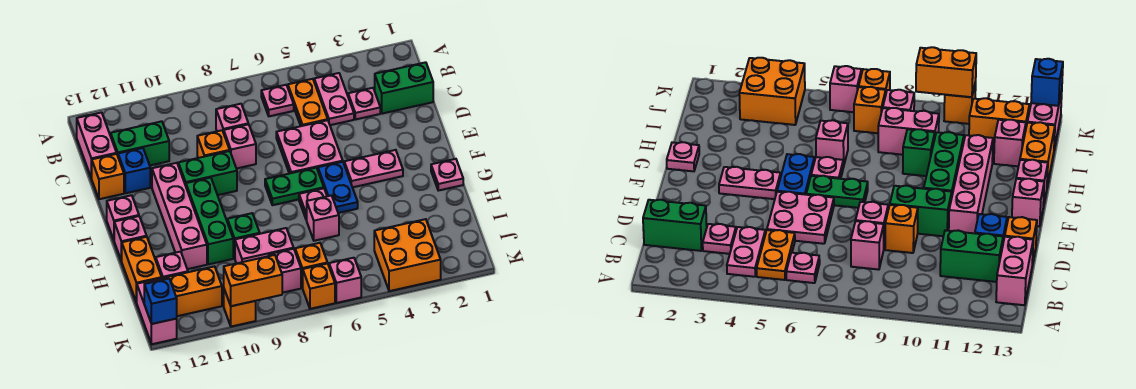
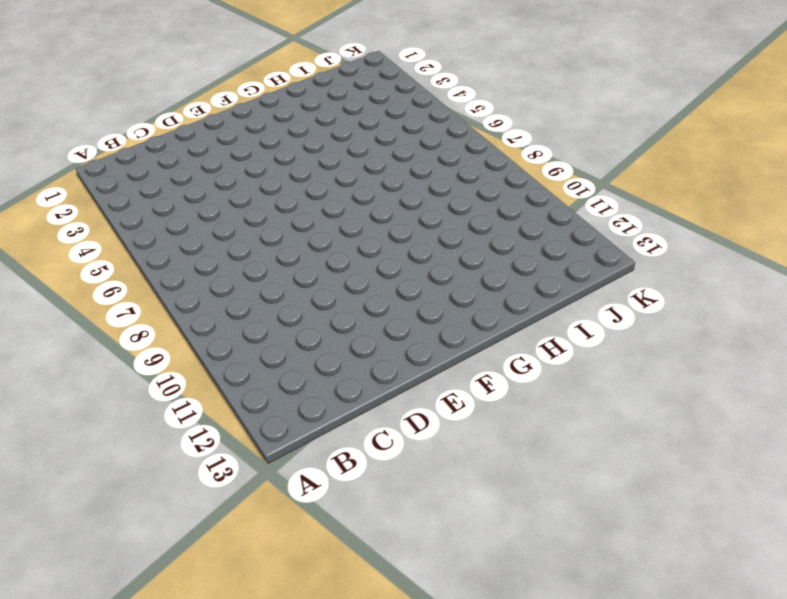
none -> pink plate B4:C4 level 1
none -> orange plate B5:C5 level 1
none -> pink plate B6 level 1
none -> pink brick B13:C13 level 1

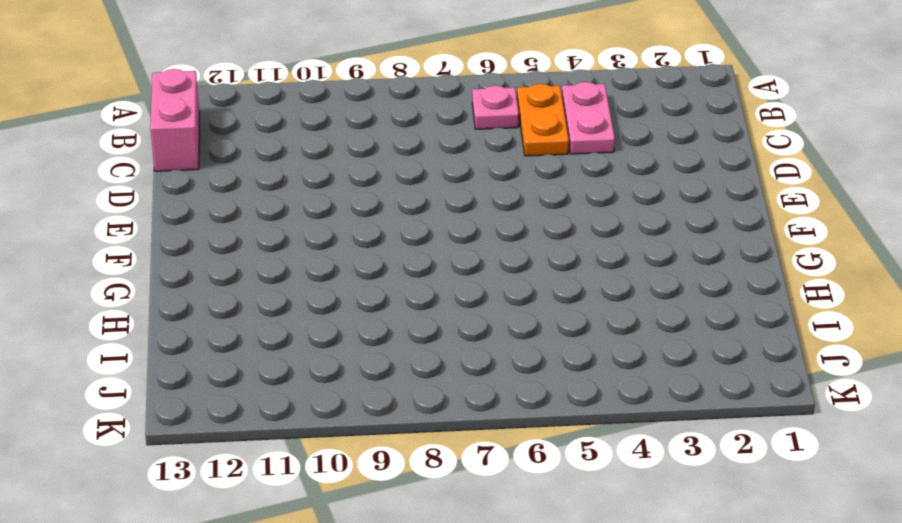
none -> green brick C1:C2 level 1
none -> pink plate C3 level 1
none -> pink brick C8 level 1
none -> green brick C11:C12 level 1

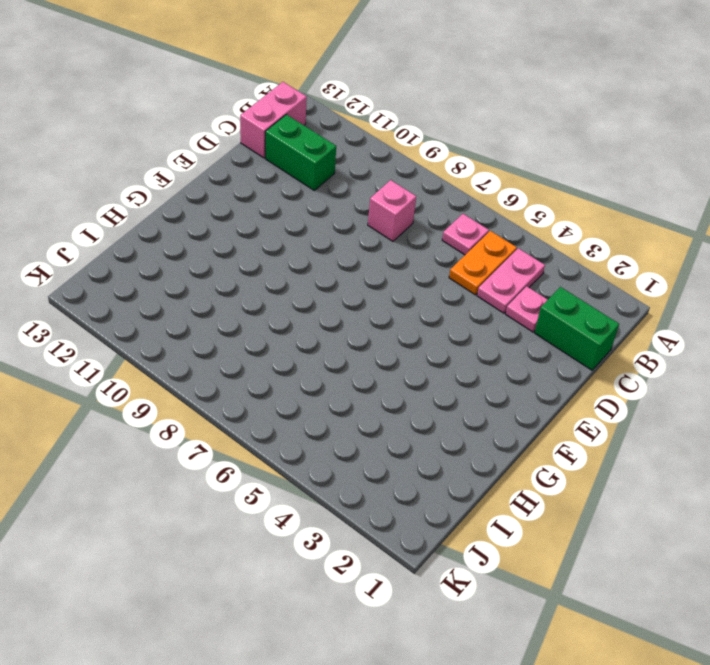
none -> pink plate D5:E6 level 1
none -> pink brick D8 level 1
none -> orange brick D9 level 1
none -> blue brick D12 level 1

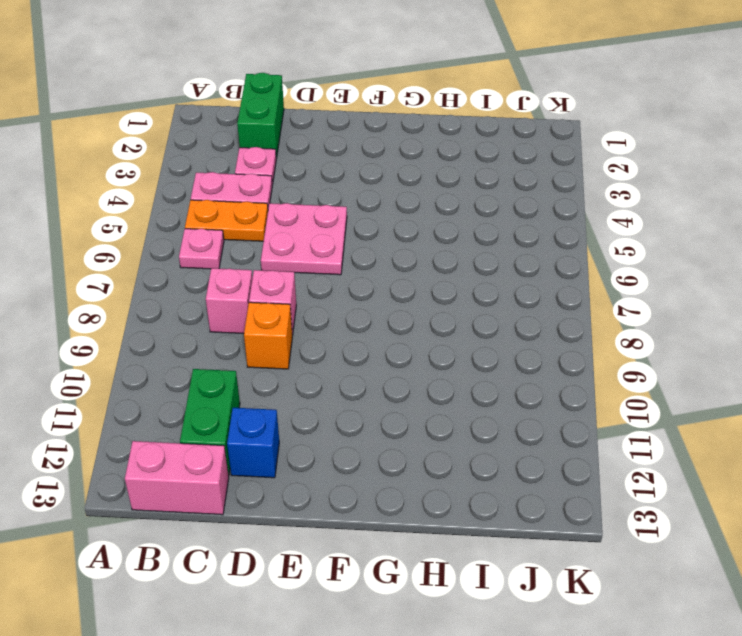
none -> orange brick D13 level 1
none -> green brick E9:E10 level 1
none -> pink brick E11:H11 level 1
none -> pink plate F3:F4 level 1

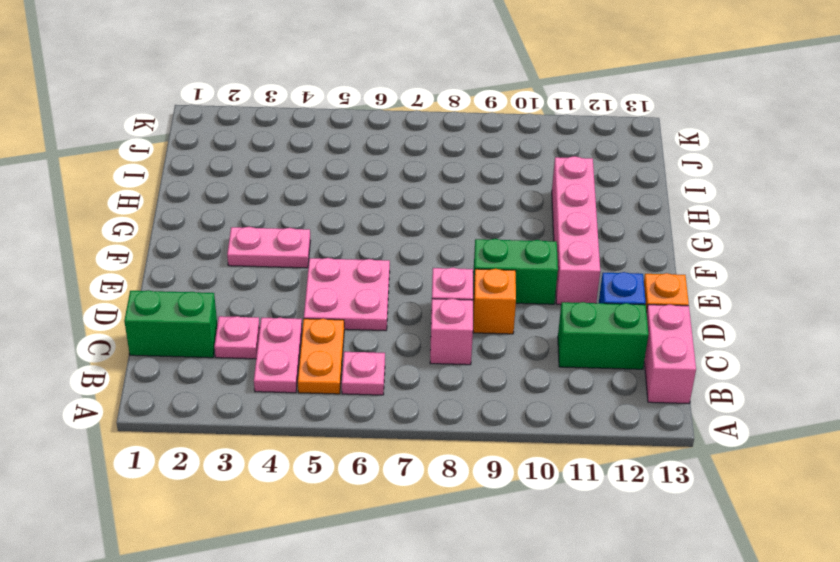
none -> blue plate F5:G5 level 1
none -> green plate F6:F7 level 1
none -> green brick F10:H10 level 1
none -> pink brick F13 level 1

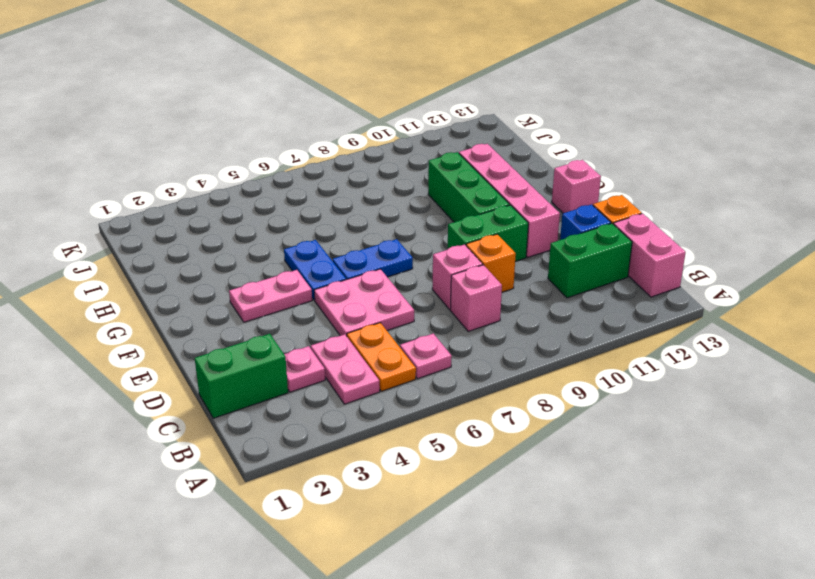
blue plate F6:F7 level 1 -> green plate F6:F7 level 1
none -> pink plate G1 level 1
none -> pink plate G6 level 1
none -> pink brick G13 level 1
none -> pink brick H6 level 1

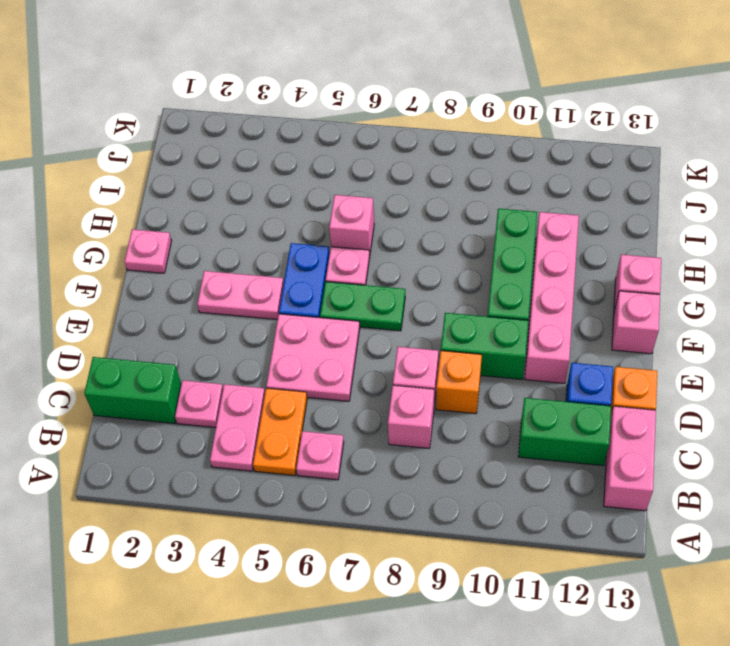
none -> green brick H9 level 1
none -> orange brick H13:I13 level 1
none -> pink brick I8:I9 level 1
none -> pink brick I12 level 1

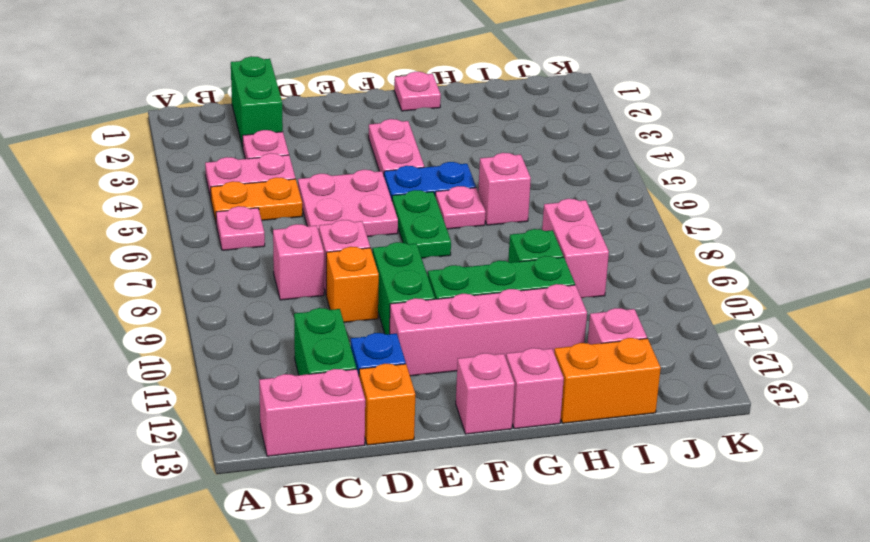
none -> orange brick J3:K4 level 1
none -> orange brick J7 level 1
none -> pink brick J8 level 1
none -> orange brick J11:J12 level 1

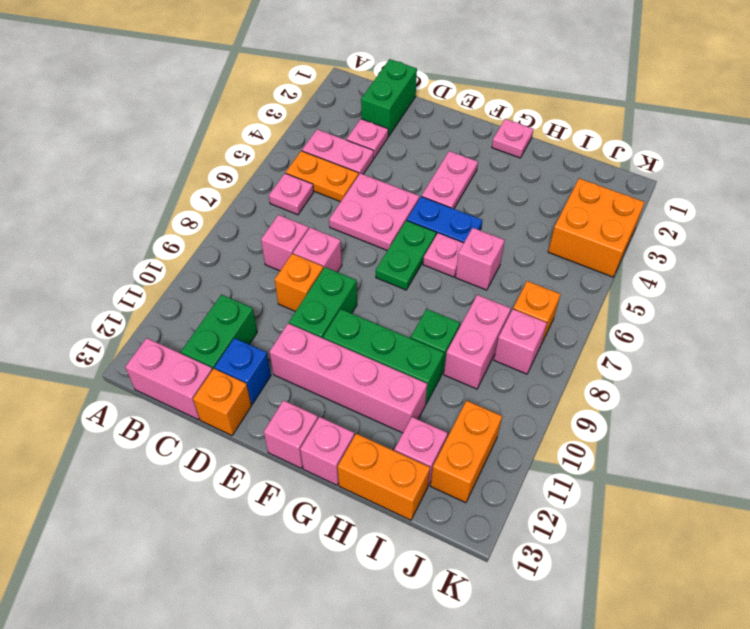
none -> pink brick J13:K13 level 1
none -> pink brick K6 level 1
none -> orange brick K7 level 1
none -> orange brick K10 level 1

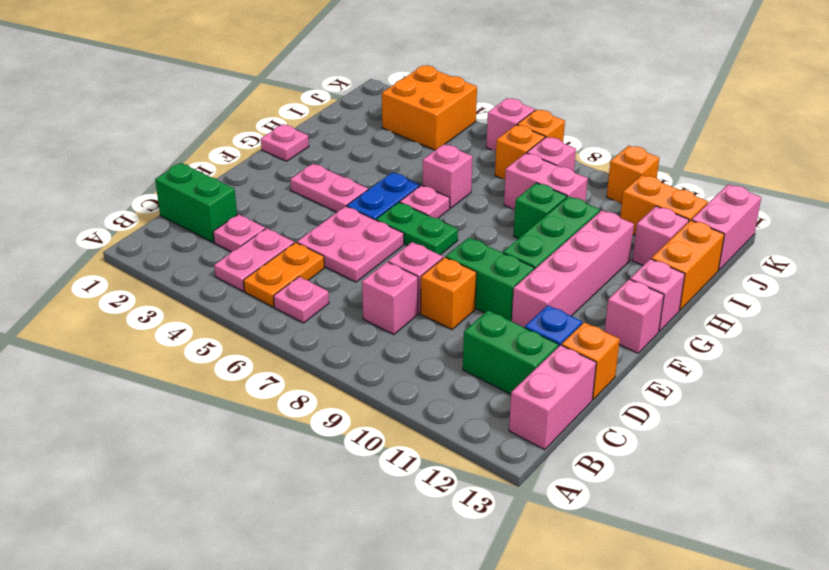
none -> orange brick K9:K10 level 2
none -> blue brick K13 level 2

